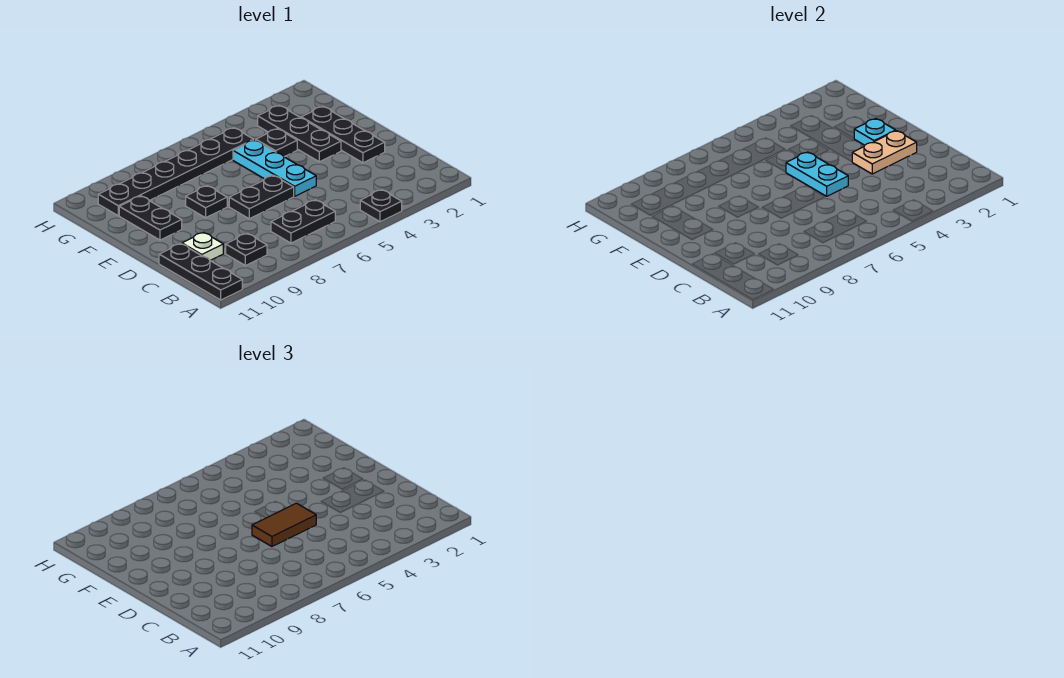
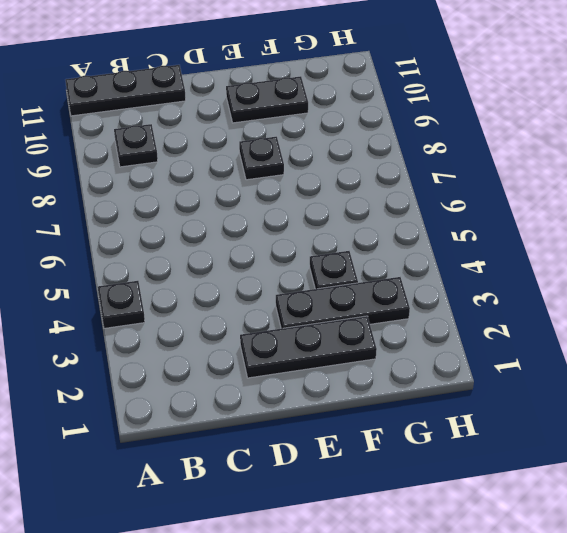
none -> black plate B6:B7 level 1
none -> white plate C10 level 1
none -> cyan plate D5:F5 level 1

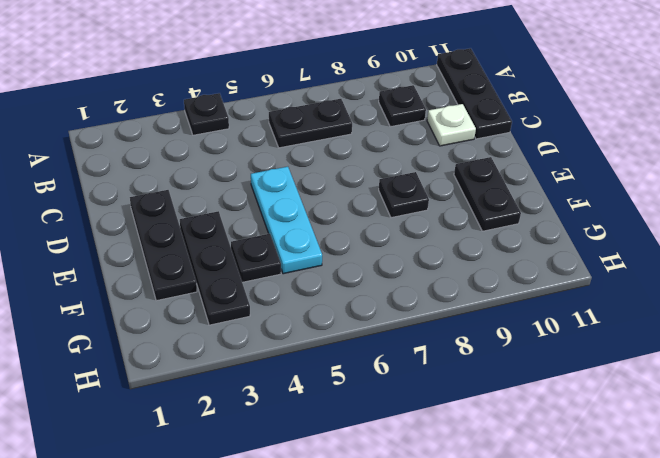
none -> black plate D6:D7 level 1
none -> black plate G5:G10 level 1
none -> tan plate D2:D3 level 2

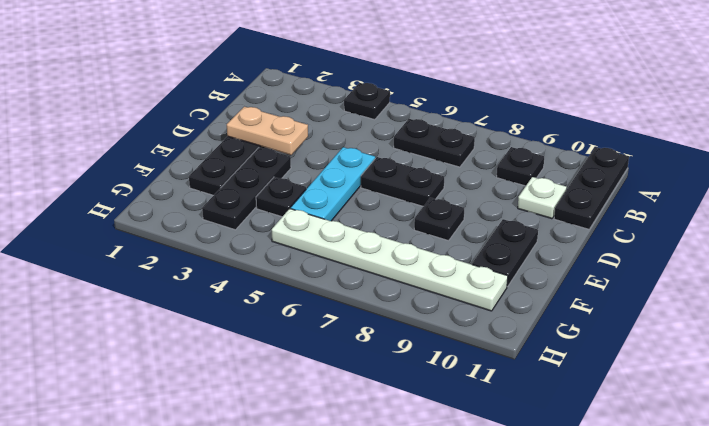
white plate G5:G10 level 1 -> black plate G5:G10 level 1
none -> cyan plate D5:E5 level 2
none -> cyan plate E2 level 2
none -> brown tile D5:D6 level 3

